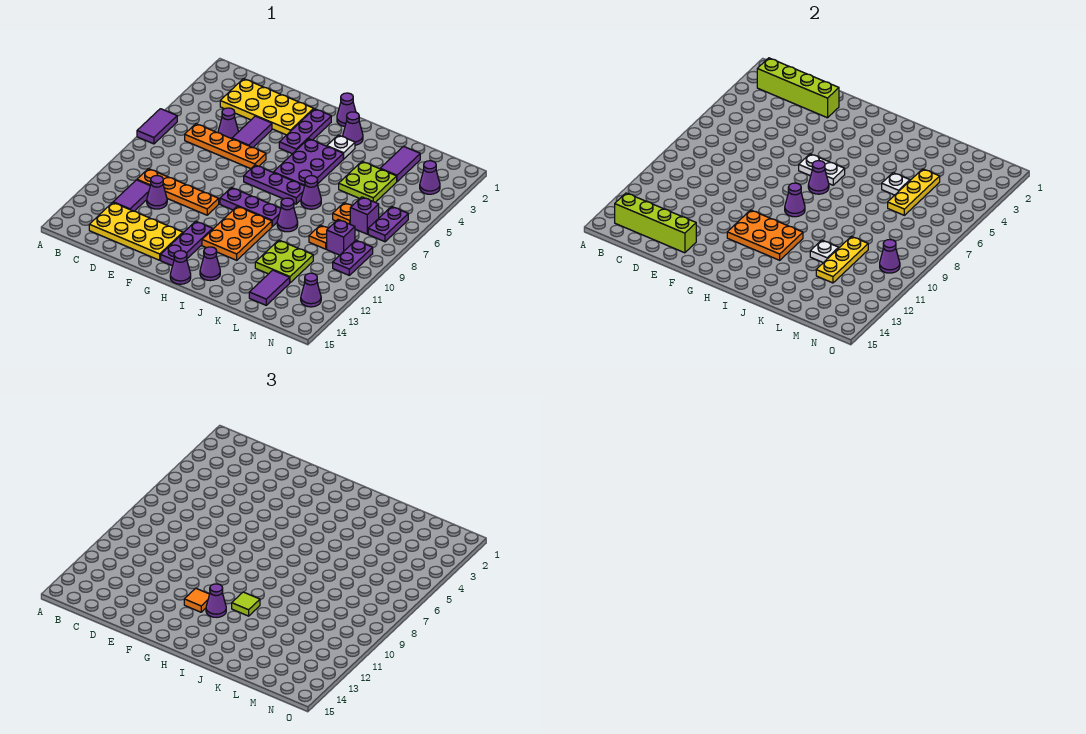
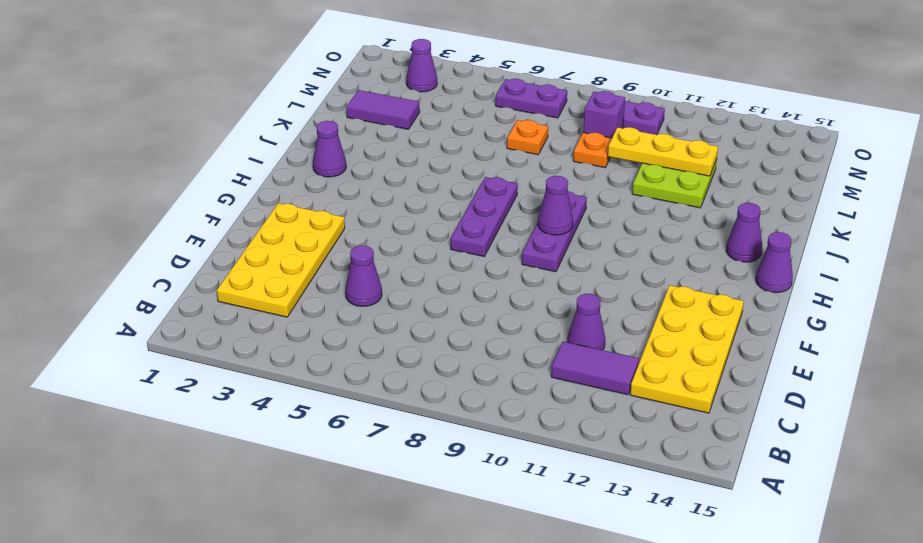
none -> purple tile A6:A7 level 1
none -> orange plate C6:F6 level 1
none -> orange plate C10:F10 level 1
none -> purple tile E4:E5 level 1

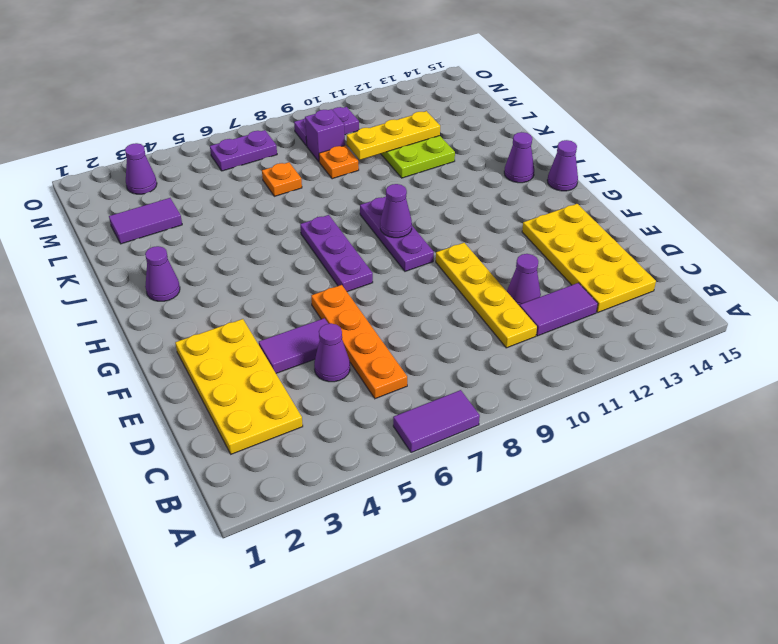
yellow plate C10:F10 level 1 -> orange plate C10:F10 level 1
none -> purple plate G2:G4 level 1
none -> purple plate G12:G14 level 1
none -> purple cone H1 level 1
none -> purple plate H4:I6 level 1

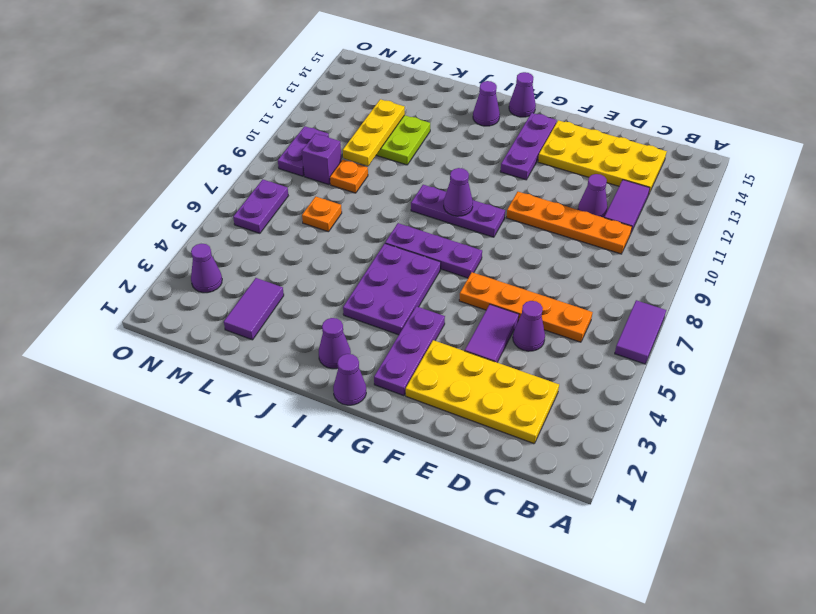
none -> orange plate H10:I12 level 1
none -> white plate I3 level 1
none -> purple cone J7 level 1
none -> purple cone J9 level 1

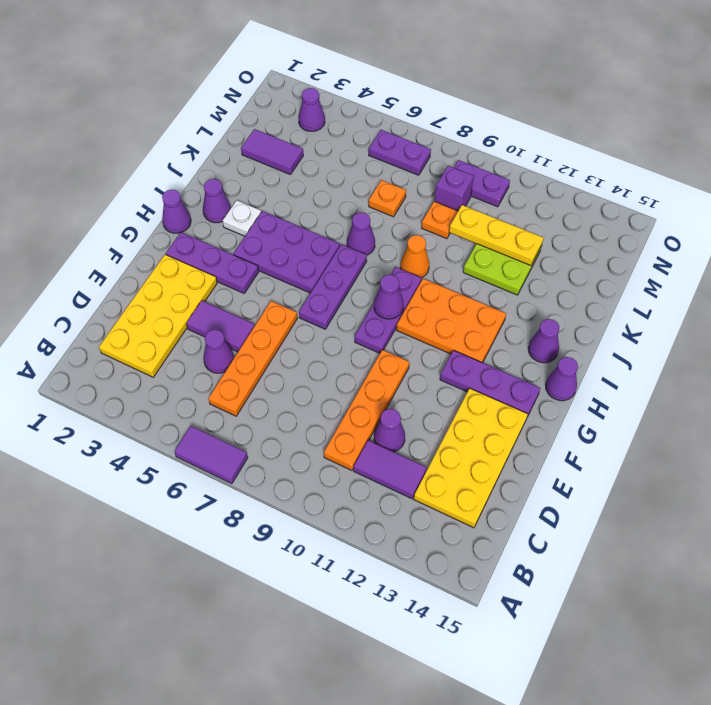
orange cone J9 level 1 -> purple cone J9 level 1
none -> lime plate K4:L5 level 1
none -> purple tile L13:L14 level 1
none -> purple brick M7 level 1
none -> purple cone N13 level 1

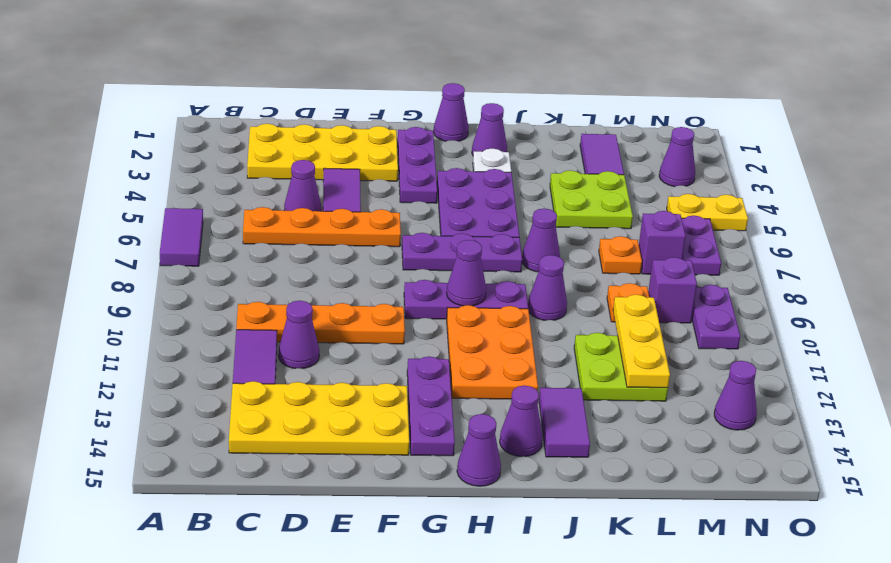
purple tile J13:J14 level 1 -> purple tile L13:L14 level 1
yellow plate N5:O5 level 1 -> none
none -> lime brick B2:E2 level 2
none -> lime brick B14:E14 level 2
none -> white plate G6:H6 level 2
none -> orange plate G11:I12 level 2

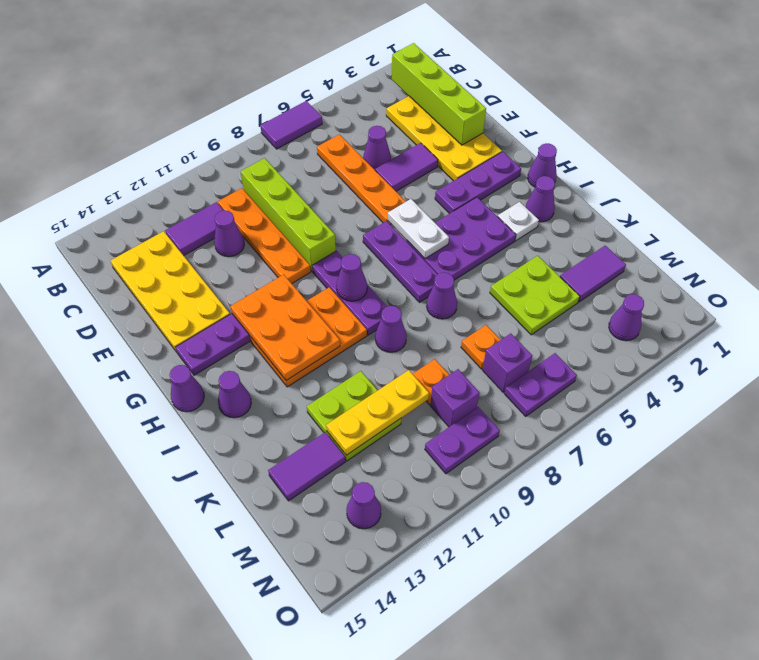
lime brick C9:F9 level 1 -> lime brick B14:E14 level 2
none -> purple cone H7 level 2
none -> white plate K5 level 2
none -> white plate K11 level 2
none -> yellow plate L4:L6 level 2

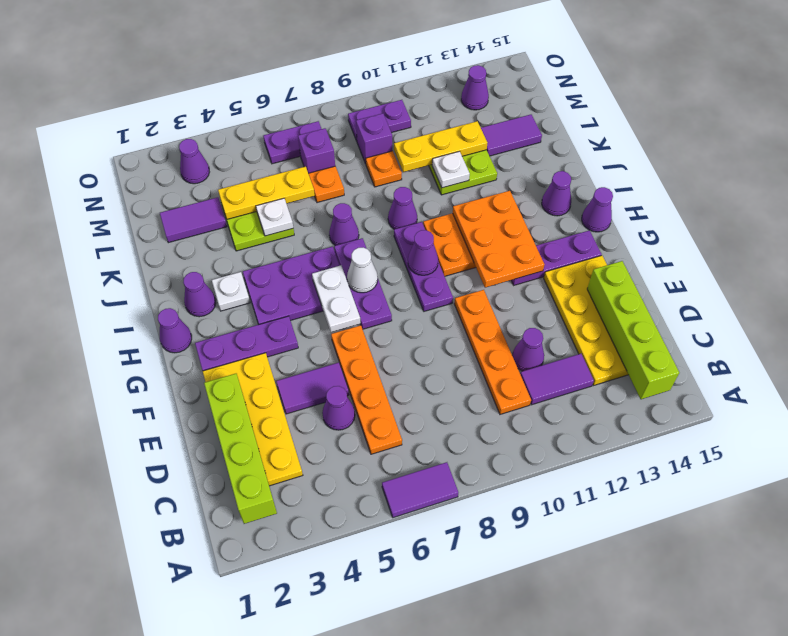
white cone H7 level 2 -> purple cone H7 level 2
none -> purple cone N10 level 2
none -> orange tile G12 level 3
none -> purple cone H12 level 3
none -> lime tile I11 level 3

